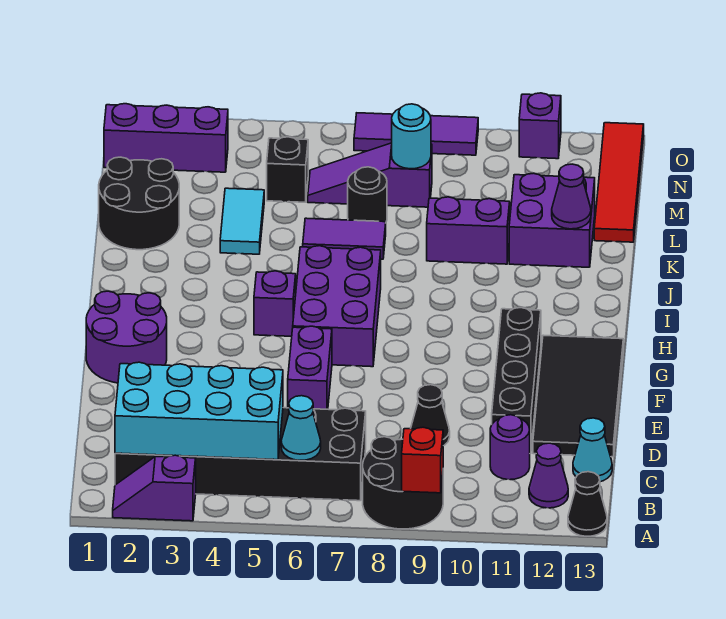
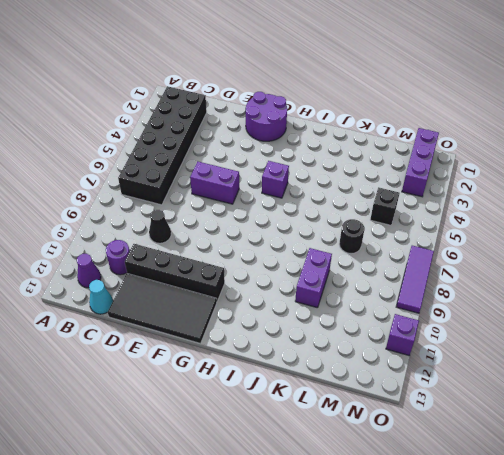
none -> purple slope A2:A3 level 1 top 3
none -> black round brick A8:B9 level 1
none -> black cone A13 level 1
none -> purple brick G6:I7 level 1

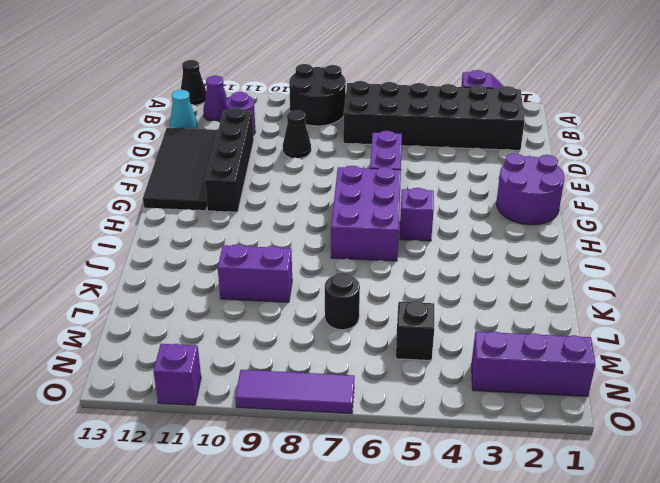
none -> black round brick K1:L2 level 1
none -> cyan tile K4:L4 level 1
none -> purple tile K6:K7 level 1
none -> purple brick K11:L12 level 1

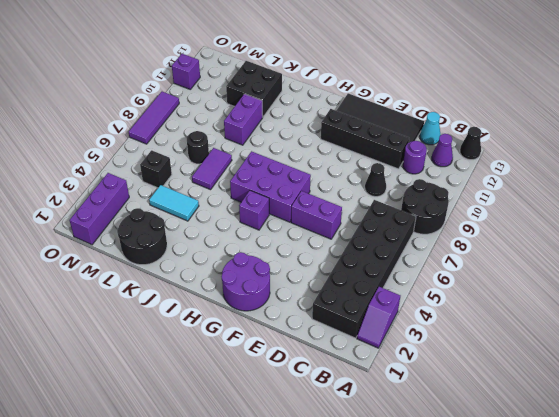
black brick K11:L12 level 1 -> purple brick K11:L12 level 1
none -> red tile L13:O13 level 1
none -> purple slope M6:M8 level 1 top 8
none -> red brick A9 level 2
none -> cyan brick B2:C5 level 2

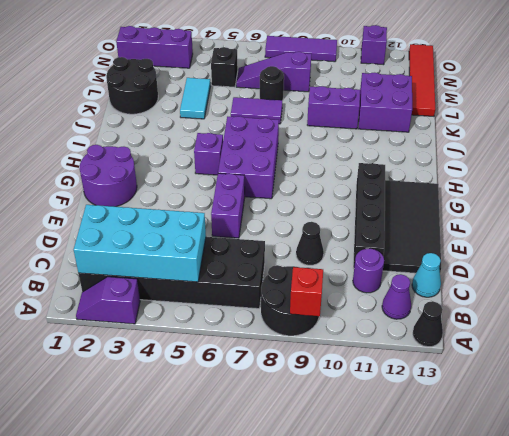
none -> cyan cone B6 level 2
none -> purple cone K12 level 2
none -> cyan round brick M8 level 2

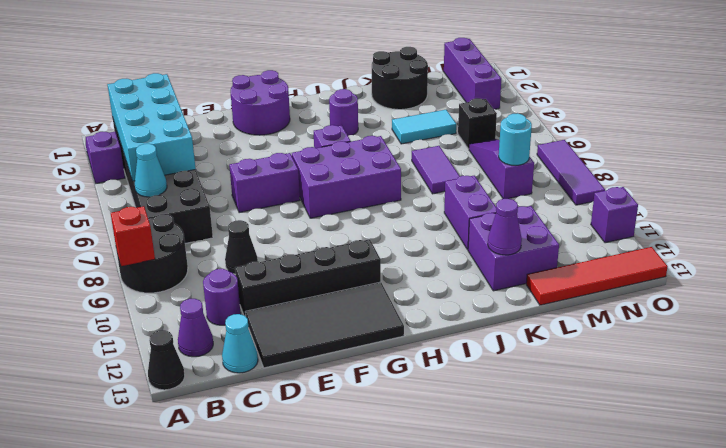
purple round brick I3 level 1 -> none
none -> black round brick L7 level 1

